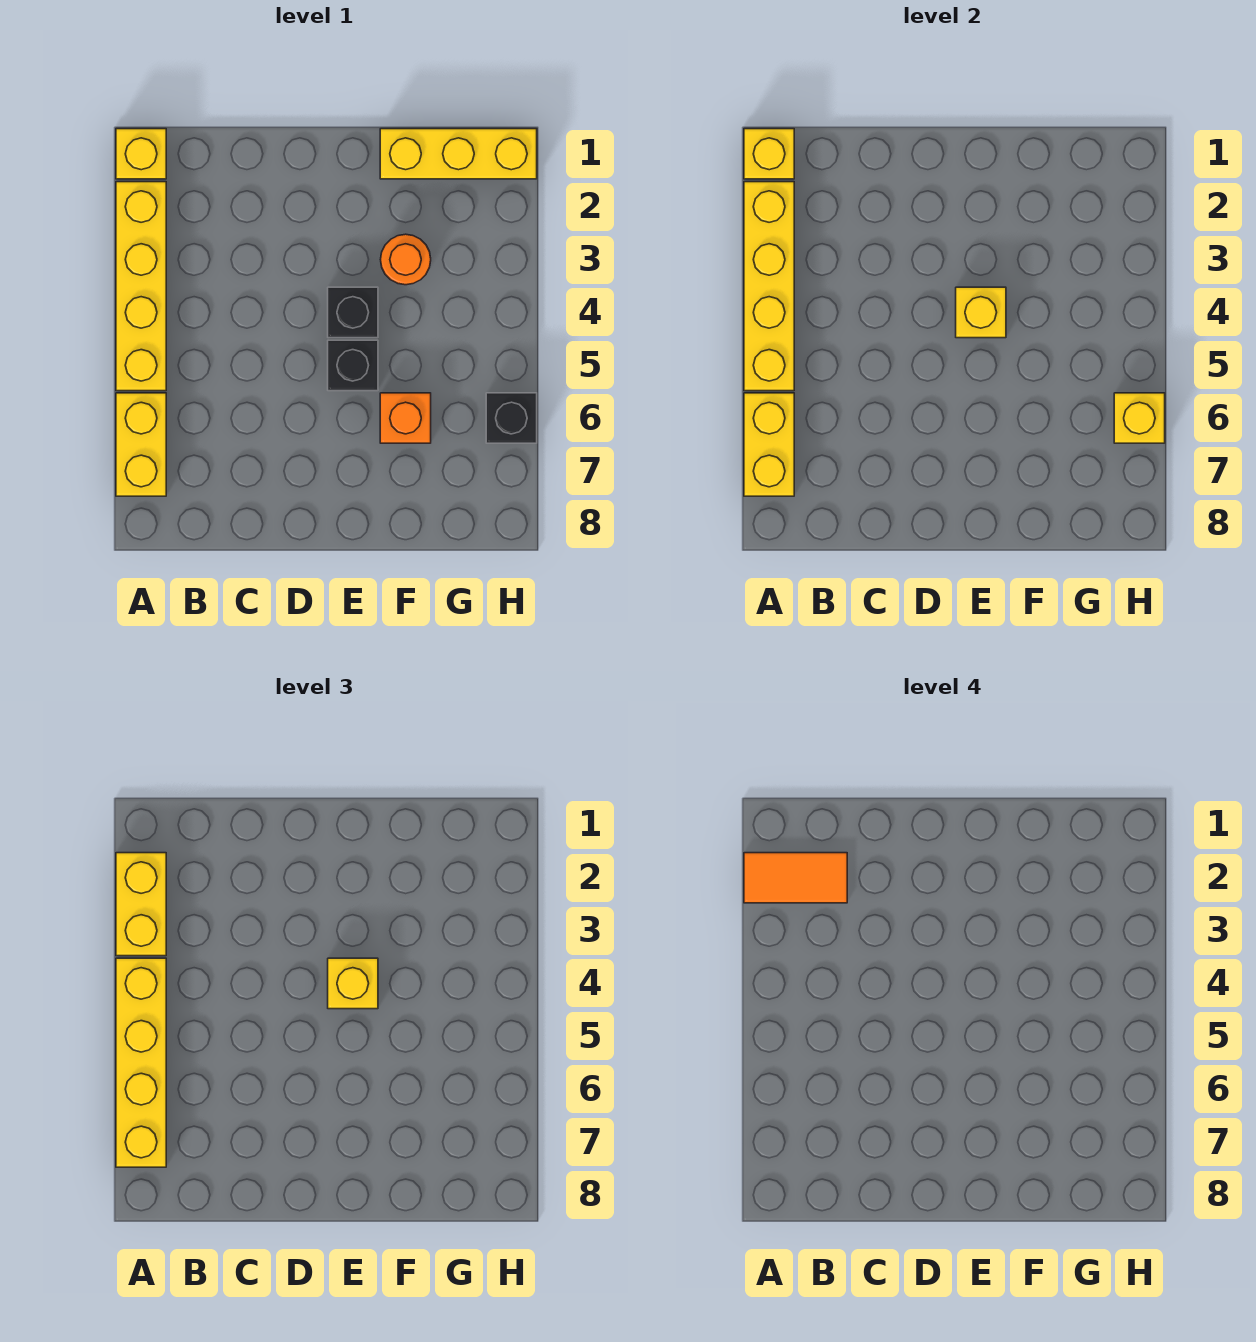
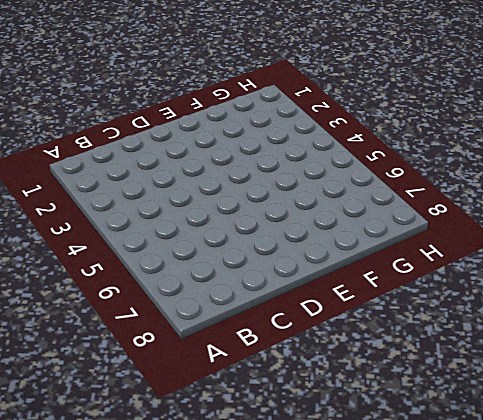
none -> yellow brick A1 level 1
none -> yellow brick A2:A5 level 1
none -> yellow brick A6:A7 level 1

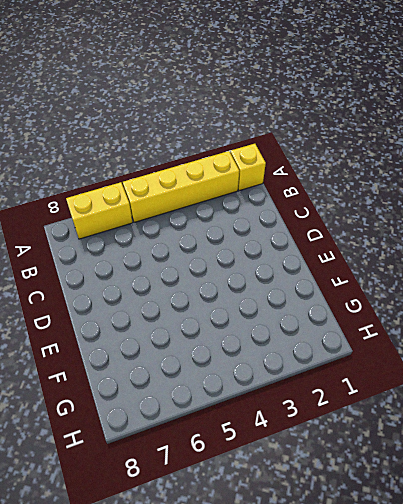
none -> black brick E4 level 1
none -> black brick E5 level 1
none -> yellow brick F1:H1 level 1

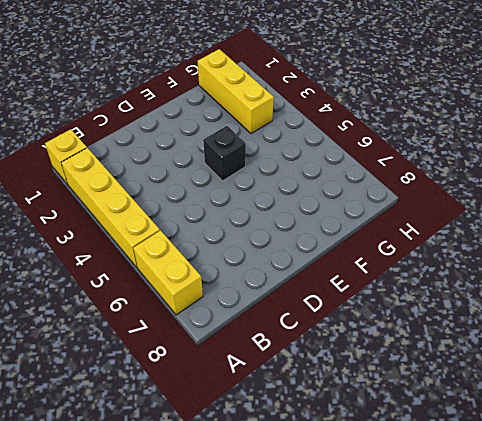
yellow brick G1:G3 level 1 -> yellow brick F1:H1 level 1
none -> black brick E5 level 1
none -> orange round brick F3 level 1
none -> orange brick F6 level 1

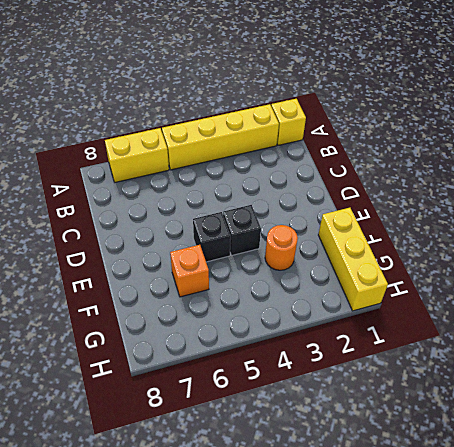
none -> black brick H6 level 1
none -> yellow brick A1 level 2
none -> yellow brick A2:A5 level 2

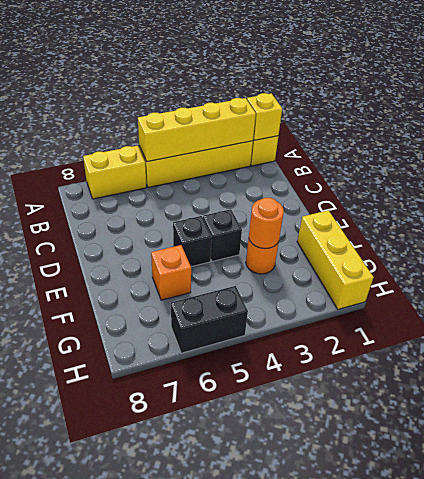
orange round brick F3 level 2 -> none
black brick H5:H6 level 1 -> black brick H6 level 1
none -> yellow brick A6:A7 level 2
none -> yellow brick E4 level 2
none -> yellow brick H6 level 2

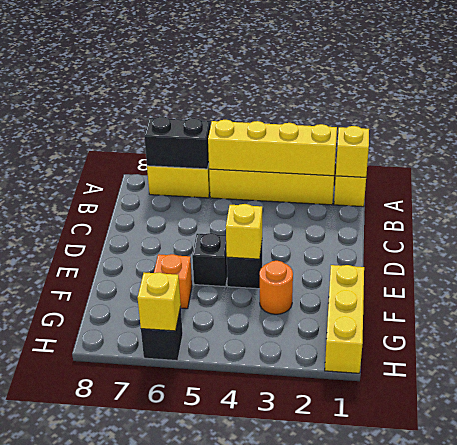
black brick A6:A7 level 2 -> yellow brick A6:A7 level 2
none -> yellow brick A2:A3 level 3
none -> yellow brick A4:A7 level 3
none -> yellow brick E4 level 3

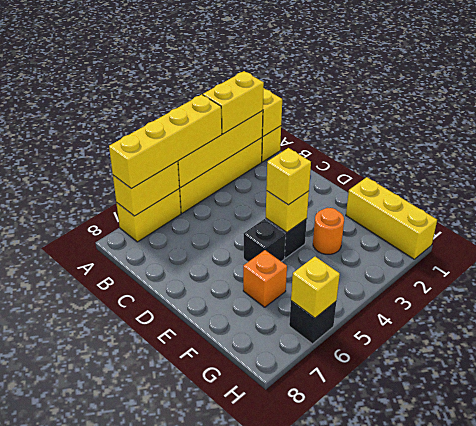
none -> orange tile A2:B2 level 4

